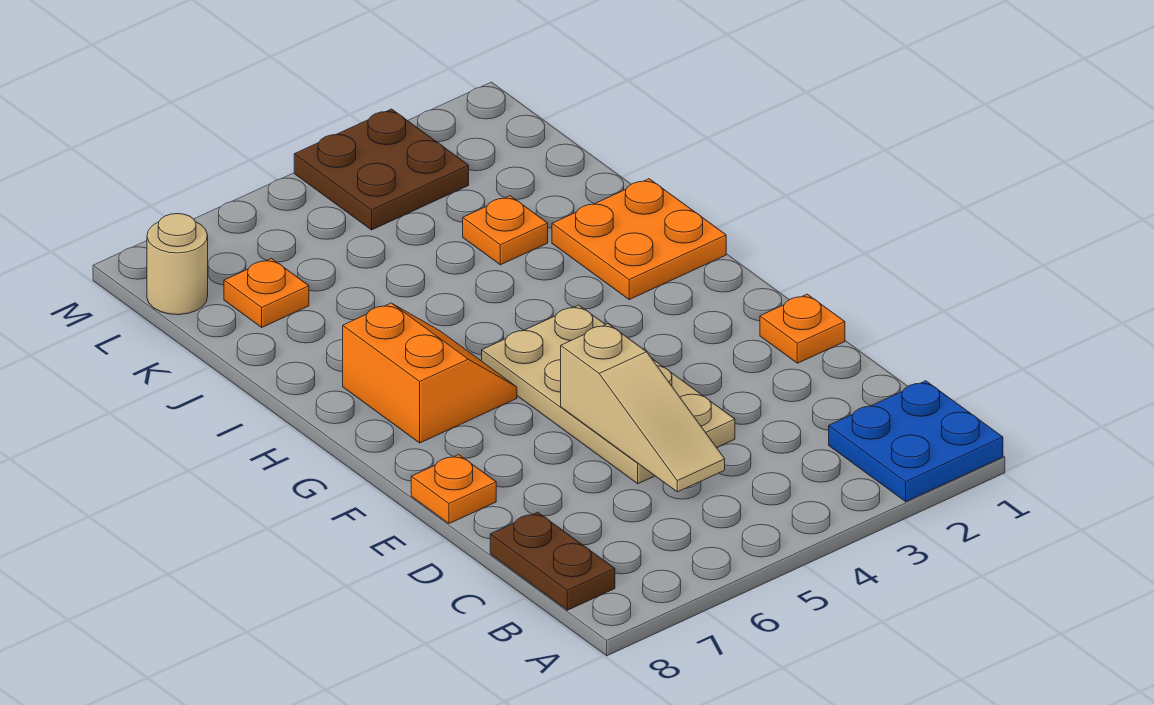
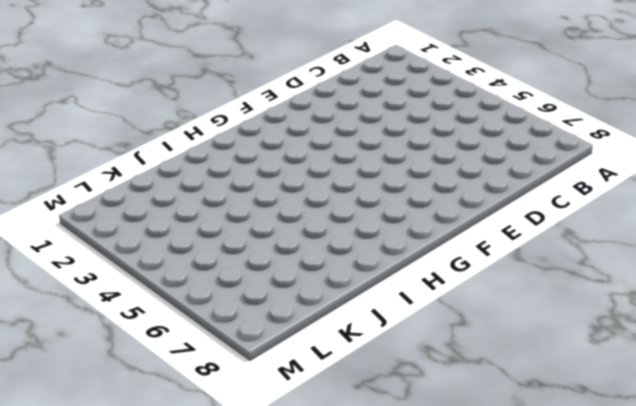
none -> blue plate A1:B2 level 1
none -> brown plate B8:C8 level 1
none -> tan plate D4:G5 level 1

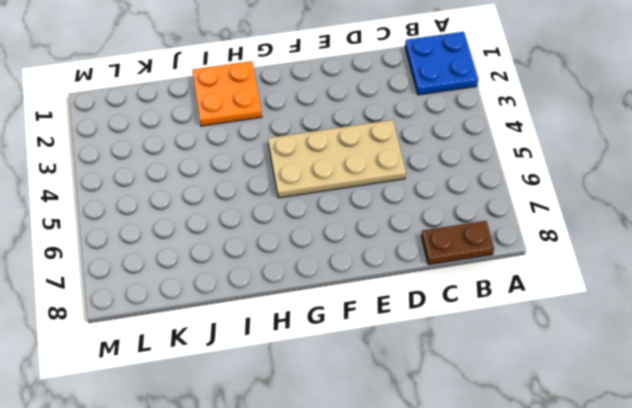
none -> orange plate E1 level 1
none -> orange plate E8 level 1
none -> orange slope G6:H7 level 1 top 7

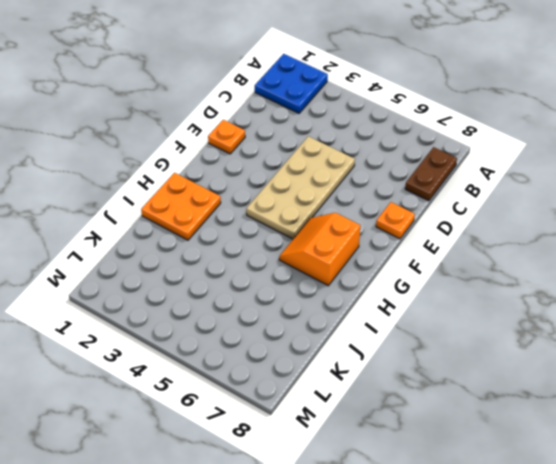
none -> orange plate J3 level 1
none -> orange plate K7 level 1
none -> brown plate L3:M4 level 1

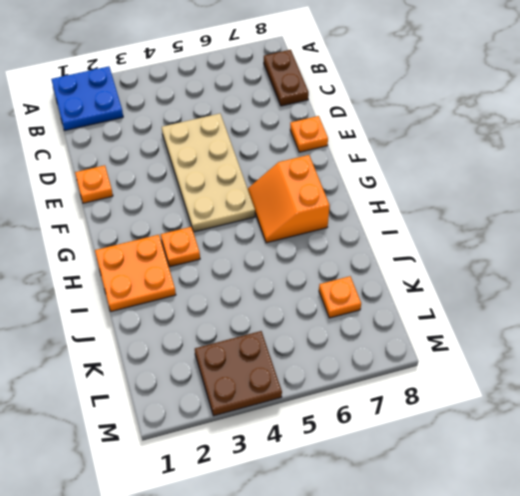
orange plate H3 level 1 -> orange plate J3 level 1
none -> tan round brick L8 level 1
none -> tan slope C5:E5 level 2 top E

